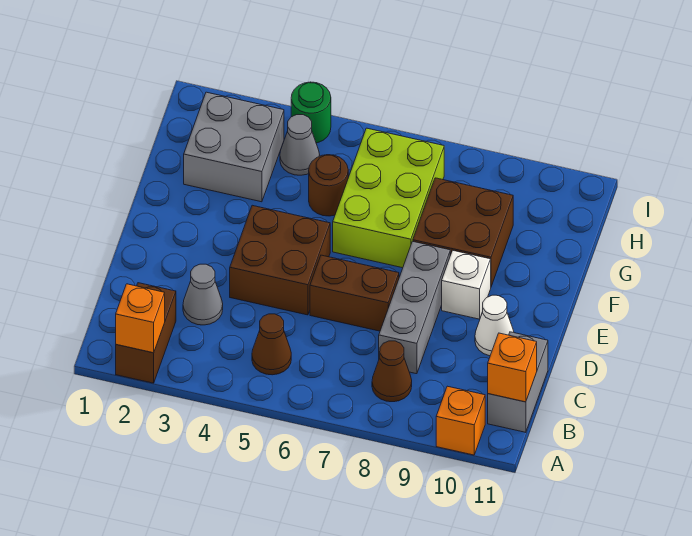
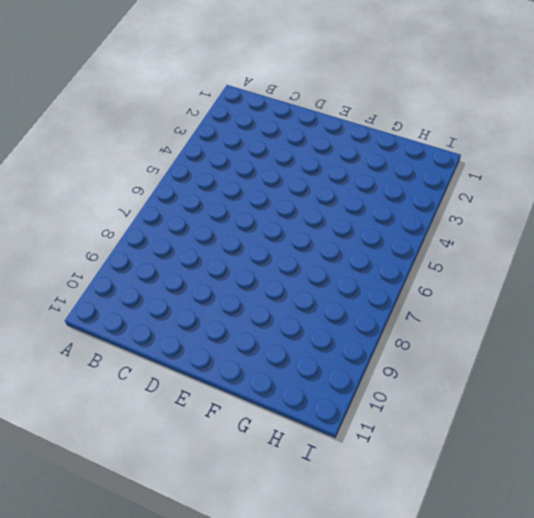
none -> brown brick A2:B2 level 1
none -> orange brick A10 level 1
none -> brown cone B5 level 1

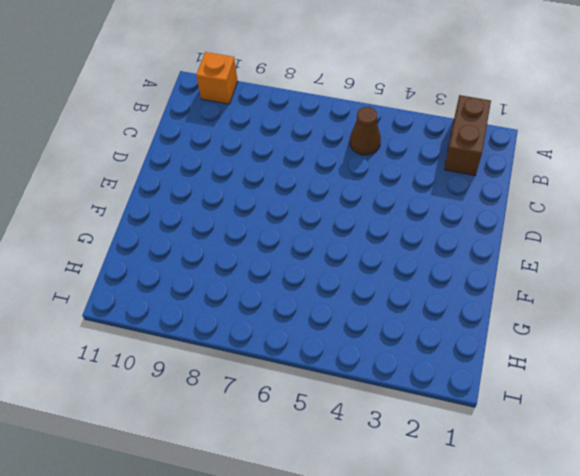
none -> brown cone B8 level 1
none -> grey brick B11:C11 level 1
none -> grey cone C3 level 1

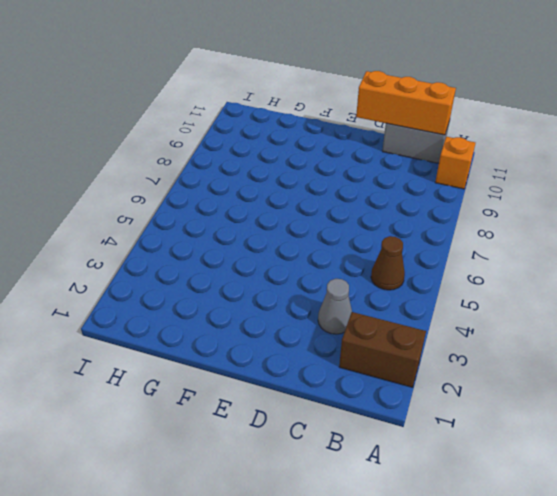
orange brick B11:D11 level 2 -> orange brick B11 level 2
none -> brown cone B8 level 1
none -> grey brick C8:E8 level 1
none -> brown brick D4:E5 level 1

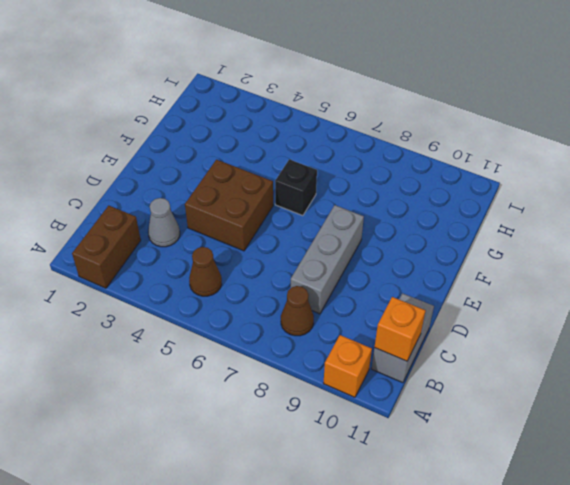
black brick F6 level 1 -> lime brick F6:H7 level 1
none -> brown brick D6:D7 level 1
none -> white cone D10 level 1
none -> white brick E9 level 1

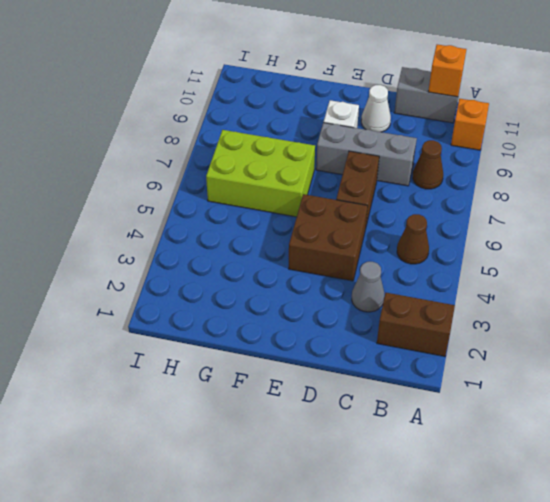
none -> brown brick F8:G9 level 1
none -> grey brick G2:H3 level 1
none -> brown round brick G5 level 1

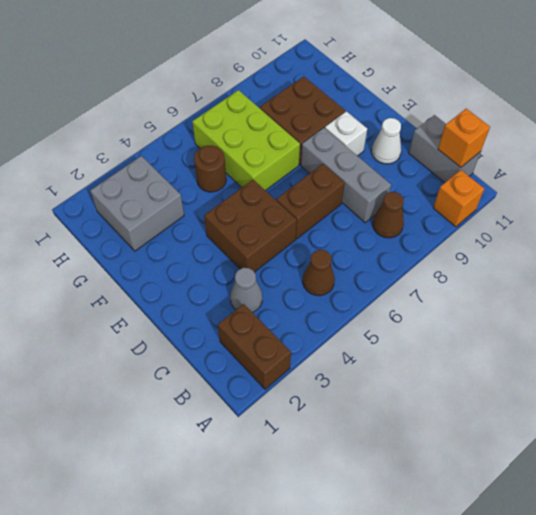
none -> grey cone H4 level 1
none -> green round brick I4 level 1
none -> orange brick A2 level 2

